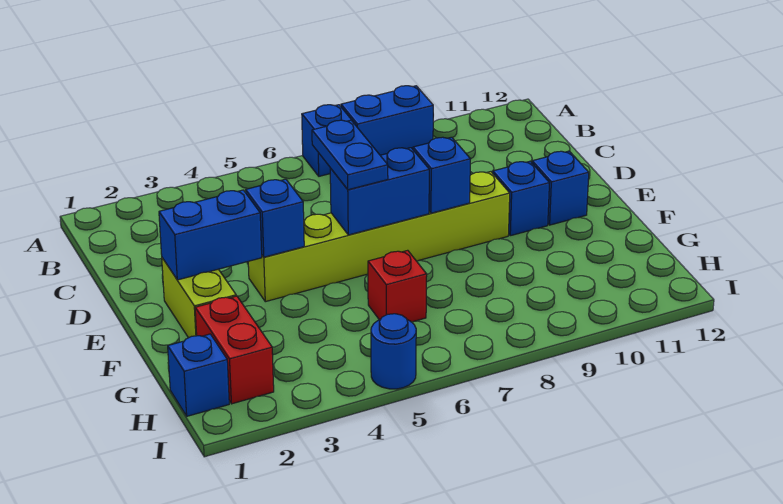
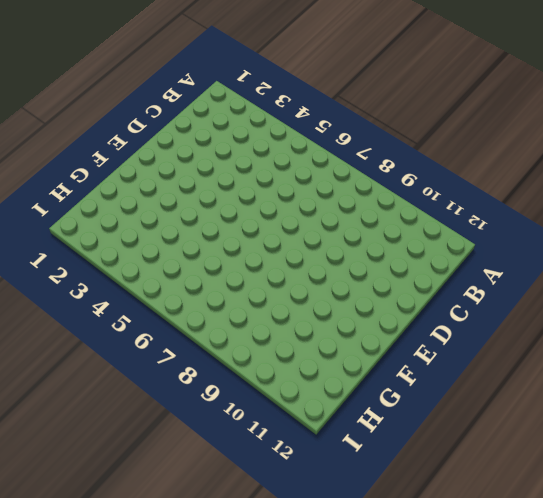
none -> blue brick A7 level 1
none -> blue brick A8:A9 level 1
none -> lime brick E2:F2 level 1

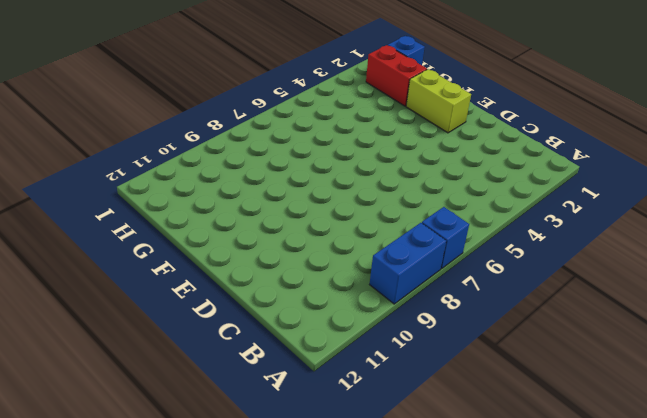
none -> lime brick E4:E9 level 1
none -> blue brick E10 level 1
none -> blue brick E11 level 1

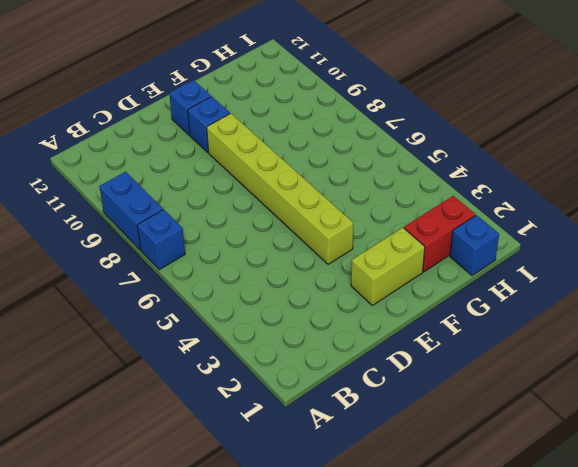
none -> red brick G6 level 1
none -> blue round brick I5 level 1
none -> blue brick E2:E3 level 2

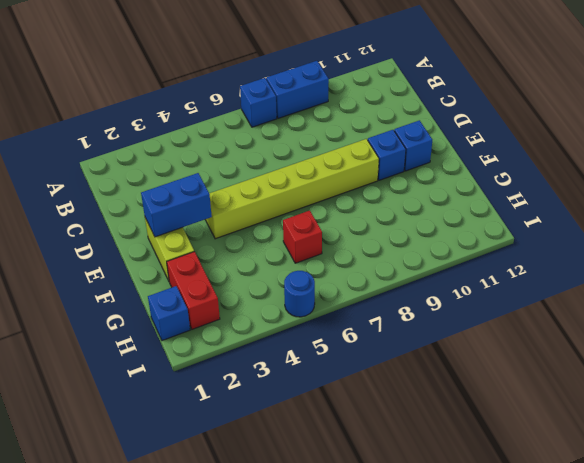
none -> blue brick E4 level 2
none -> blue brick E6:E7 level 2
none -> blue brick E8 level 2

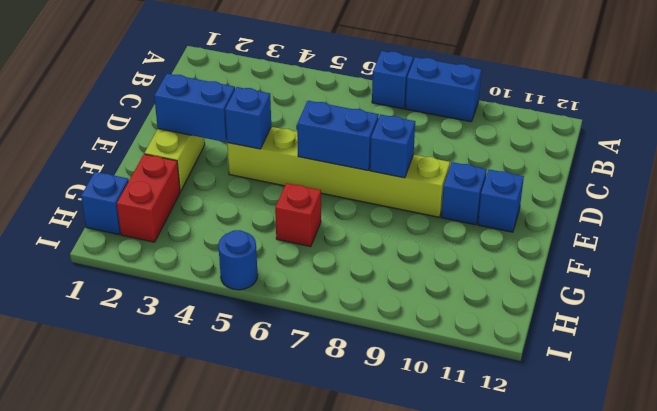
none -> blue plate D6:E6 level 3

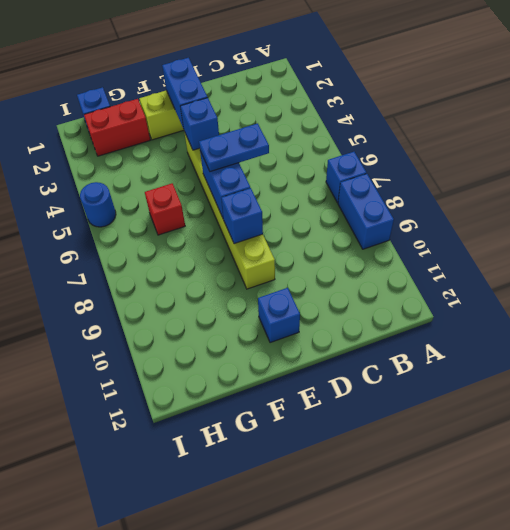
none -> blue brick E10 level 1

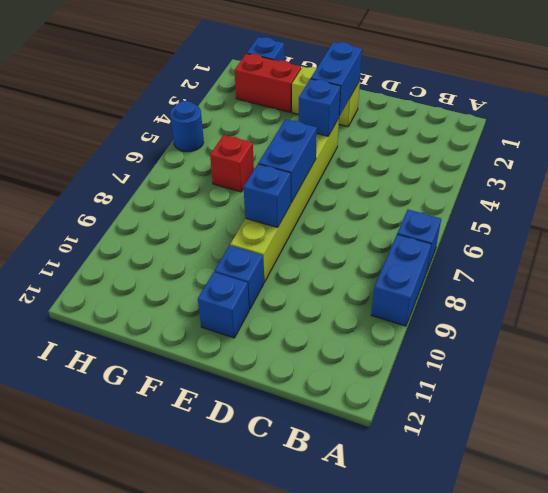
none -> blue plate D6:E6 level 3

